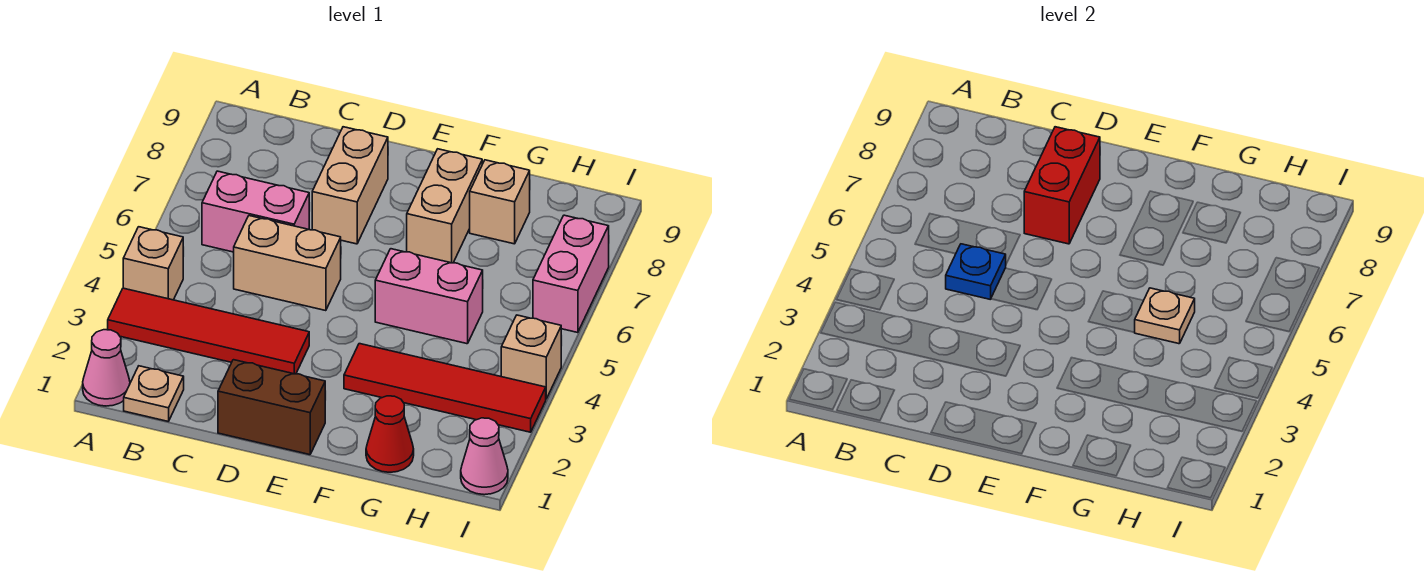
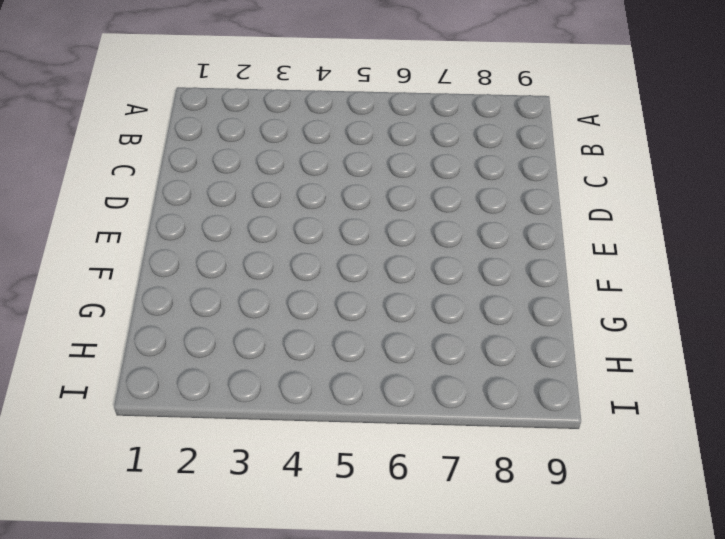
none -> pink cone A1 level 1
none -> red tile A3:D3 level 1
none -> tan brick A4 level 1

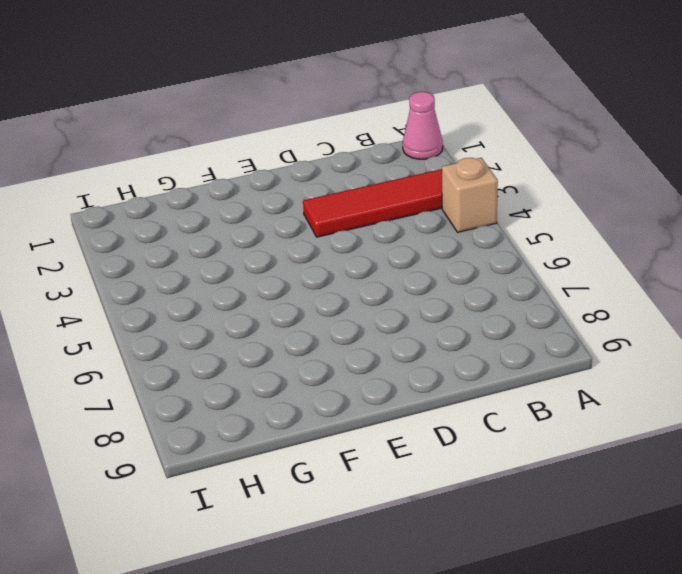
none -> tan plate B1 level 1
none -> pink brick B6:C6 level 1
none -> tan brick C5:D5 level 1

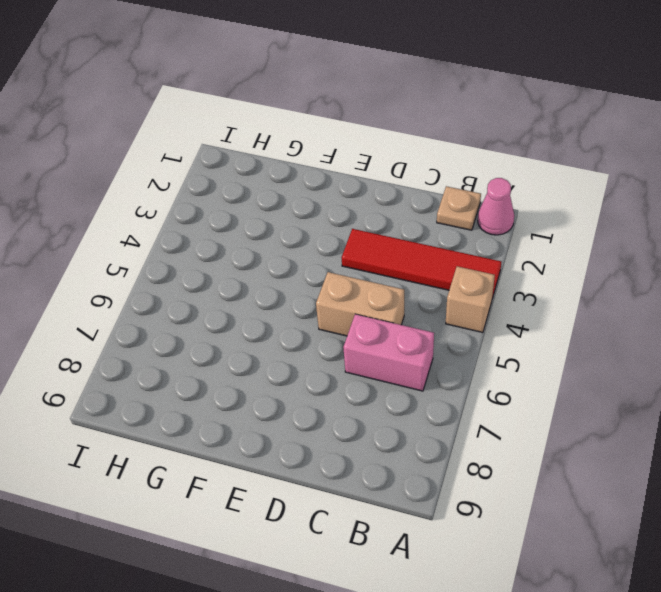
none -> brown brick D1:E1 level 1
none -> tan brick D7:D8 level 1
none -> red tile F3:I3 level 1

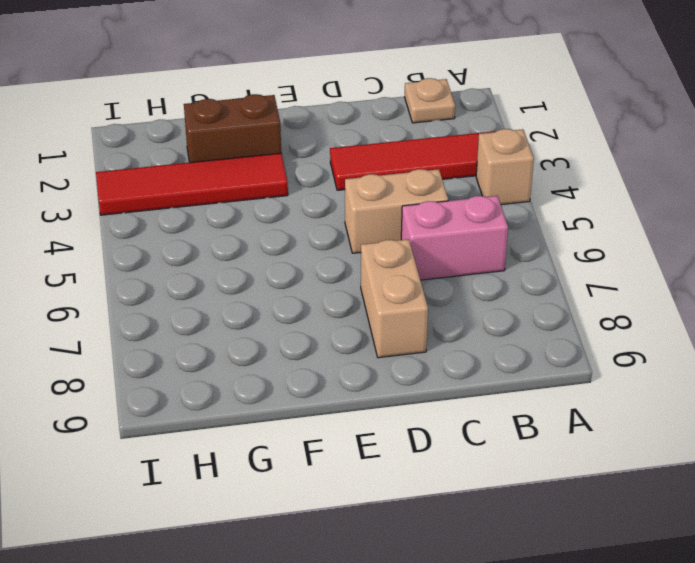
brown brick F2:G2 level 1 -> brown brick D1:E1 level 1
none -> pink cone A1 level 1
none -> pink brick F5:G5 level 1
none -> tan brick F7:F8 level 1

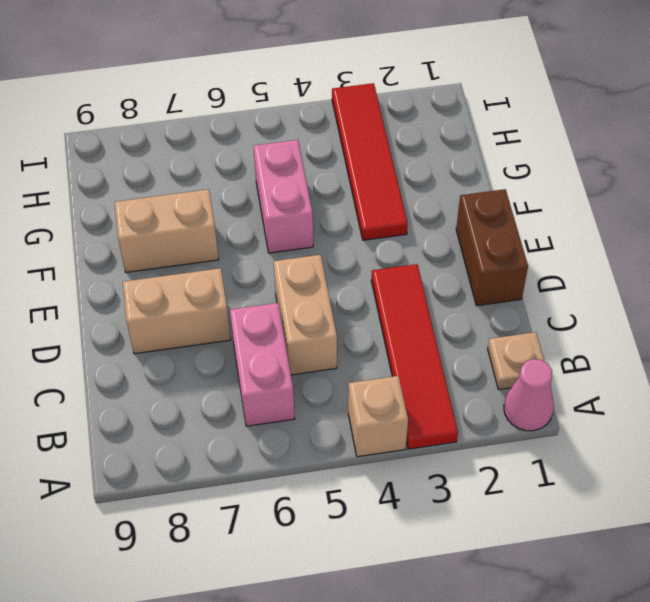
none -> red cone G1 level 1
none -> tan brick G8 level 1
none -> pink cone I1 level 1

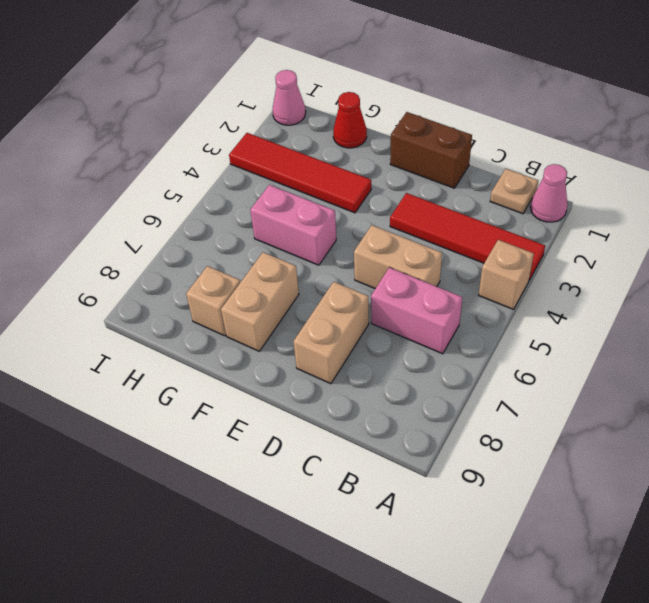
none -> tan brick I4 level 1
none -> pink brick I6:I7 level 1
none -> blue plate C5 level 2

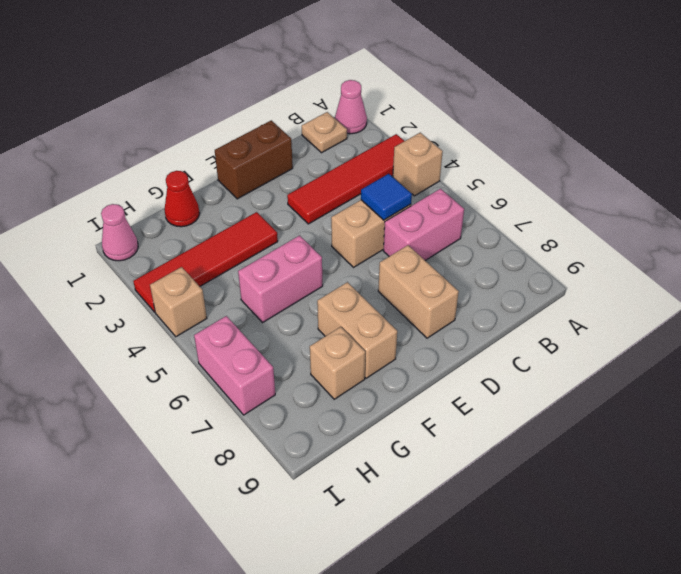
blue tile C5 level 2 -> blue plate C5 level 2
none -> red brick D7:D8 level 2
none -> tan plate G5 level 2

